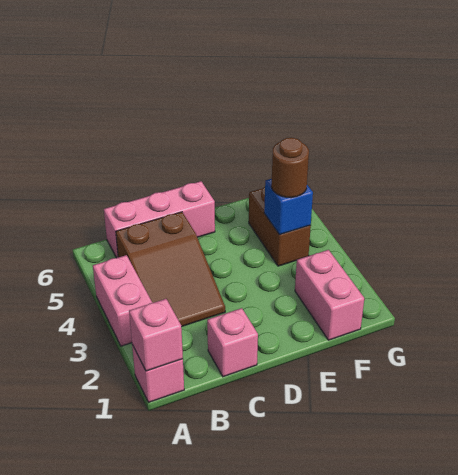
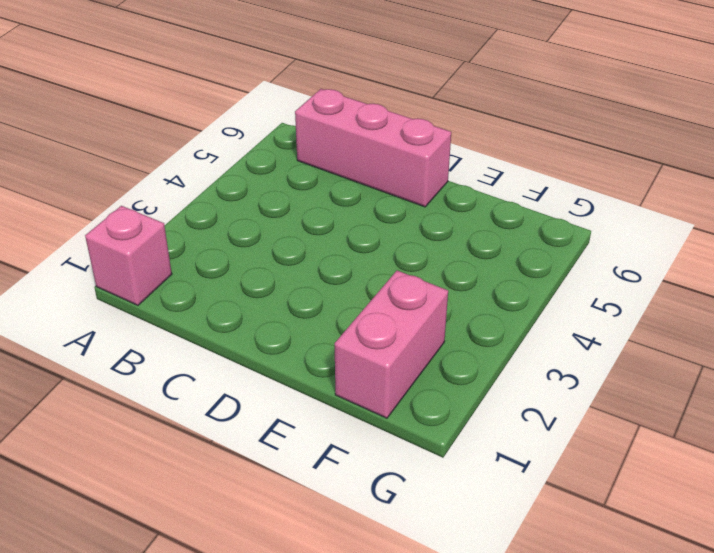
none -> pink brick A3:A4 level 1
none -> brown slope B3:C5 level 1 top 5

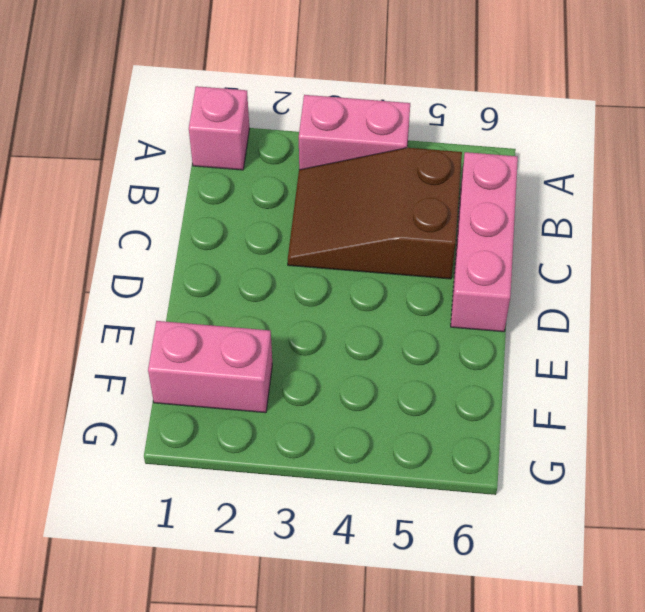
none -> pink brick C1 level 1
none -> brown brick F4:F5 level 1

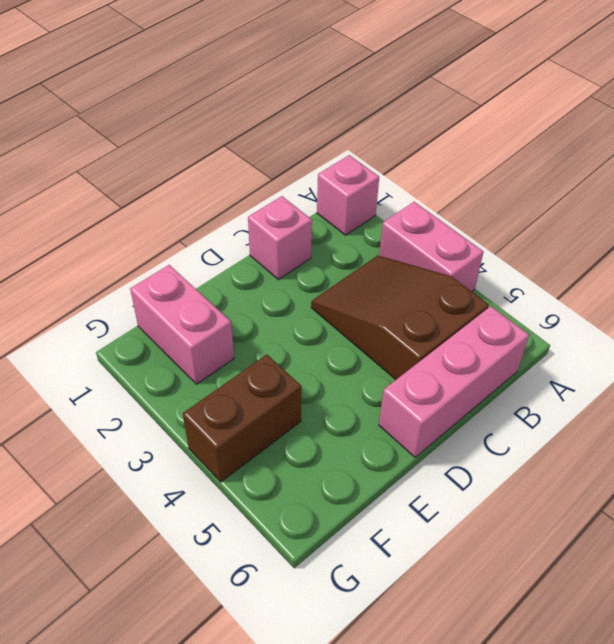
brown brick F4:G4 level 1 -> brown brick F4:F5 level 1
none -> pink brick A1 level 2
none -> blue brick F4 level 2

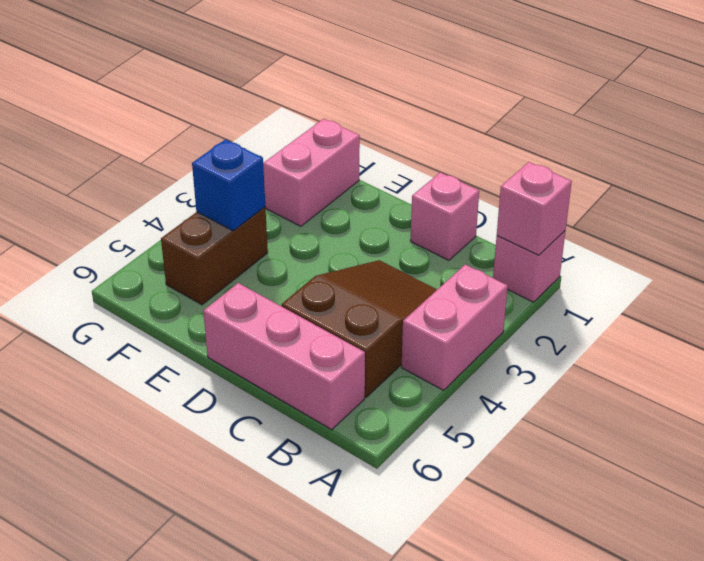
none -> brown round brick F4 level 3

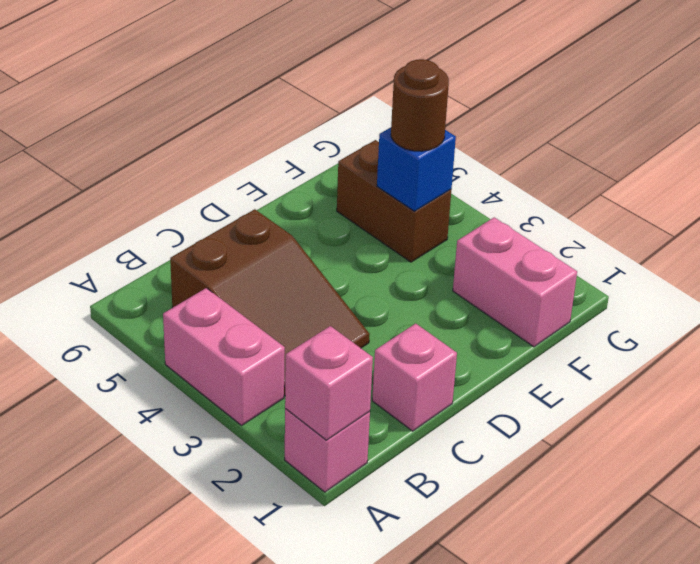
none -> pink brick B6:D6 level 1

